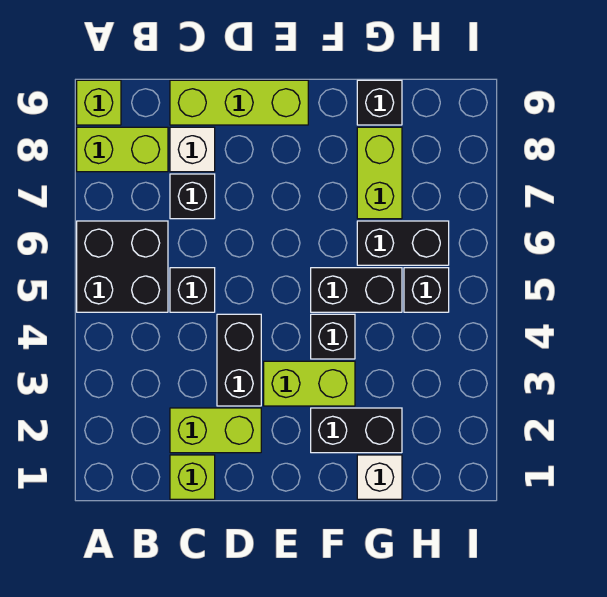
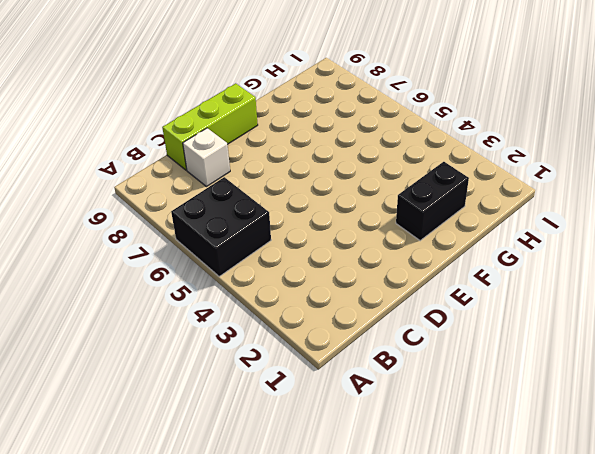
none -> lime brick A8:B8 level 1
none -> lime brick A9 level 1
none -> lime brick C1 level 1

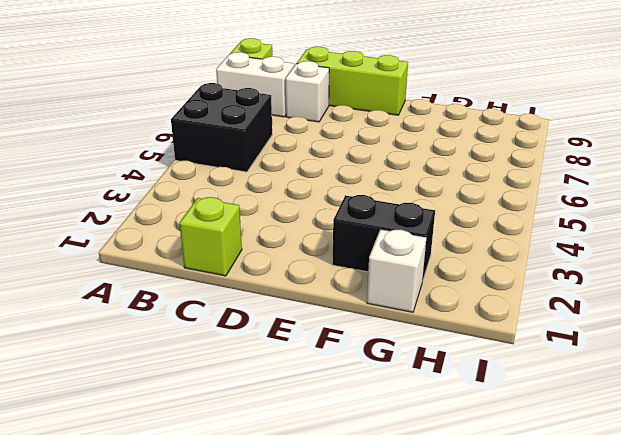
white brick A8:B8 level 1 -> lime brick A8:B8 level 1
none -> lime brick C2:D2 level 1
none -> black brick C5 level 1
none -> black brick C7 level 1

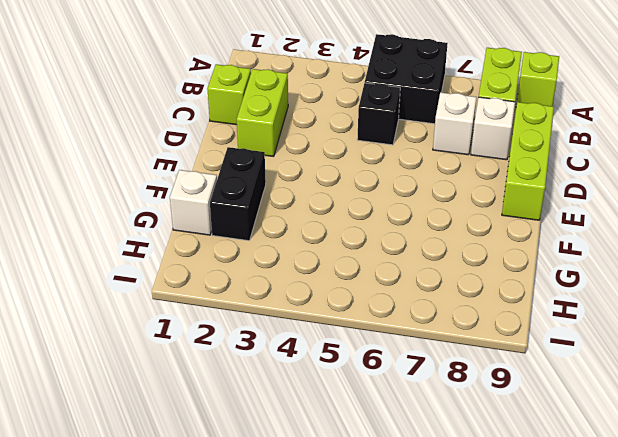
white brick C7 level 1 -> black brick C7 level 1
none -> black brick D3:D4 level 1
none -> lime brick E3:F3 level 1
none -> black brick F4 level 1

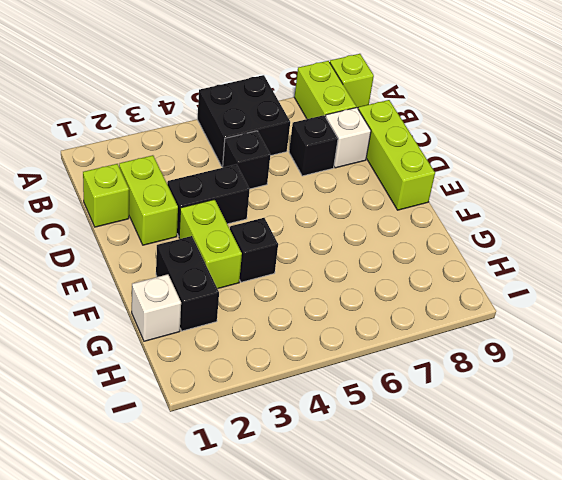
none -> black brick F5:G5 level 1
none -> black brick G6:H6 level 1
none -> lime brick G7:G8 level 1

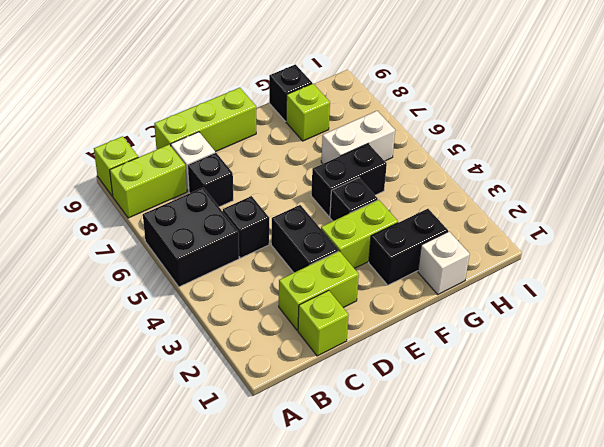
white brick G6:H6 level 1 -> black brick G6:H6 level 1
lime brick G8 level 1 -> lime brick G7:G8 level 1
none -> black brick H5 level 1

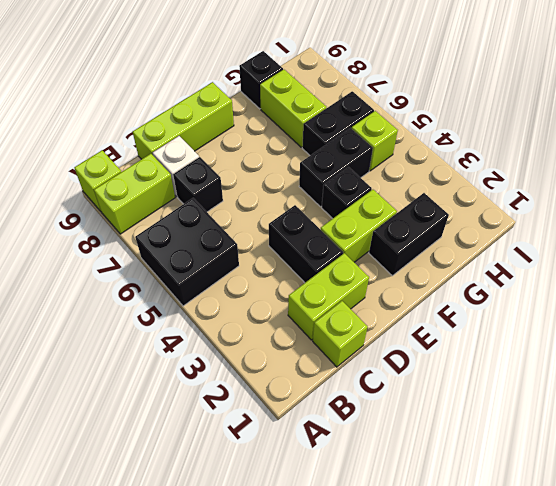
lime brick H5 level 1 -> black brick H5 level 1
none -> black brick C5 level 1
none -> white brick G1 level 1

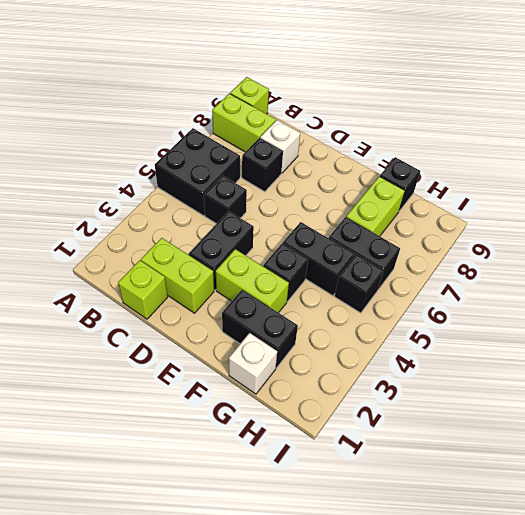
none -> lime brick C9:E9 level 1

